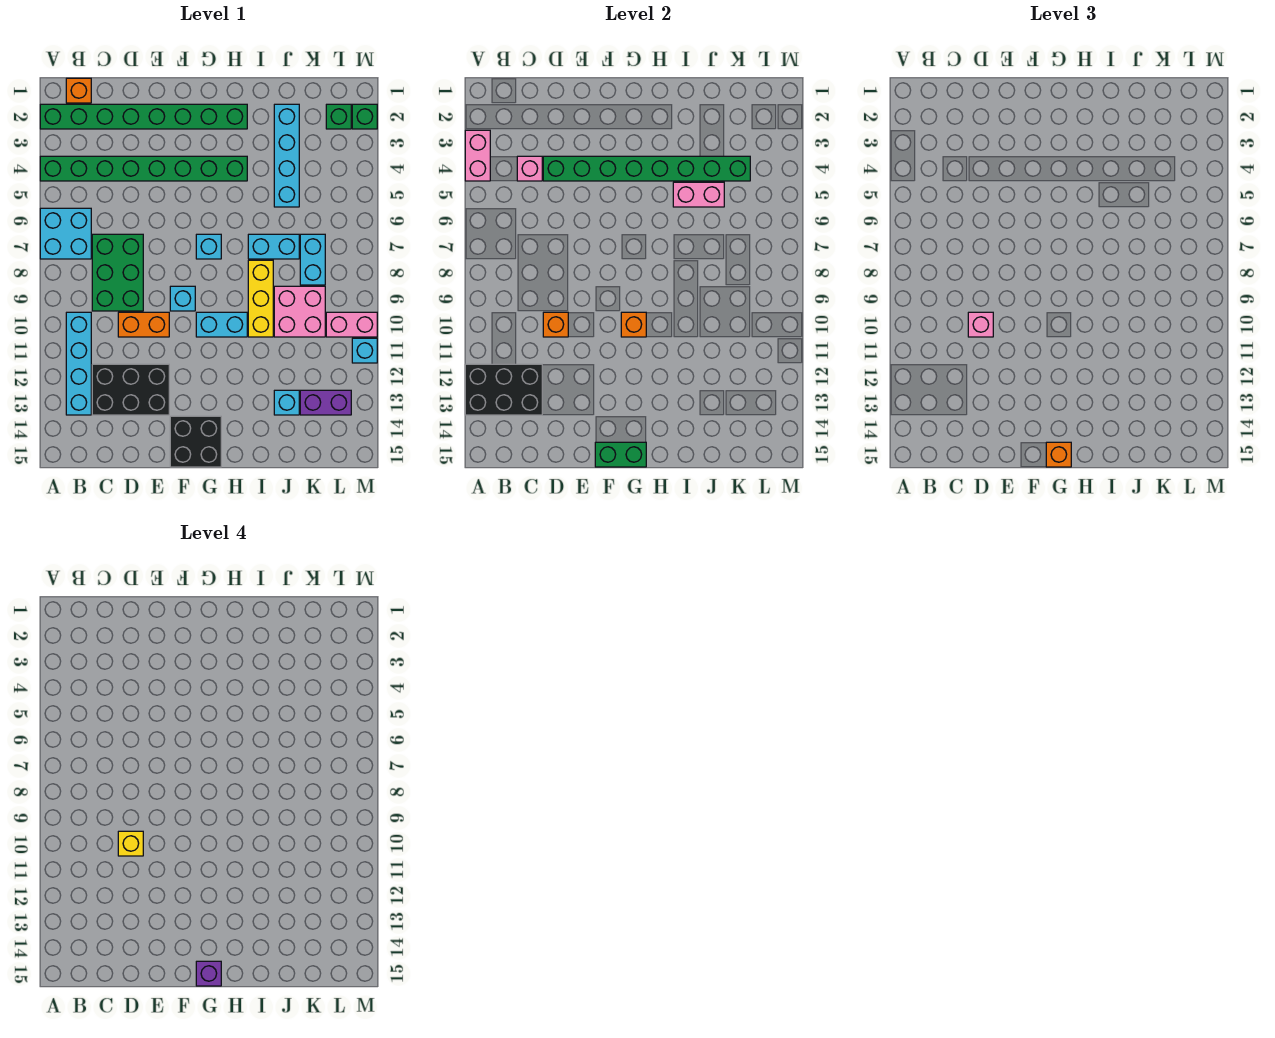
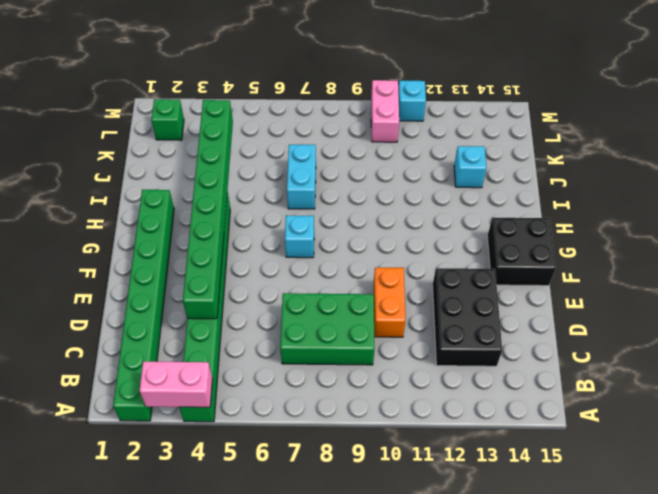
none -> cyan brick A6:B7 level 1
none -> orange brick B1 level 1
none -> cyan brick B10:B13 level 1
none -> cyan brick F9 level 1

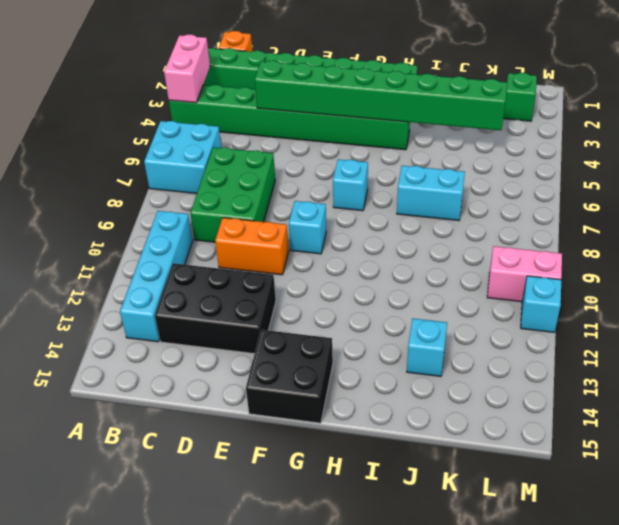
none -> cyan brick G10:H10 level 1
none -> yellow brick I8:I10 level 1
none -> cyan brick J2:J5 level 1
none -> pink brick J9:K10 level 1

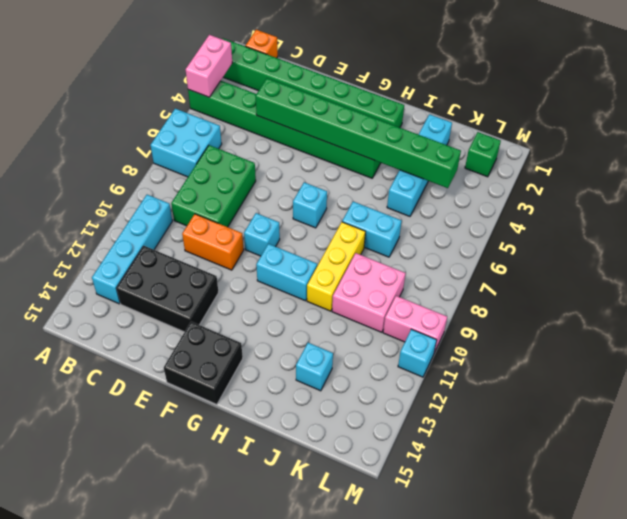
none -> cyan brick K7:K8 level 1
none -> purple brick K13:L13 level 1
none -> green brick M2 level 1
none -> black brick A12:C13 level 2

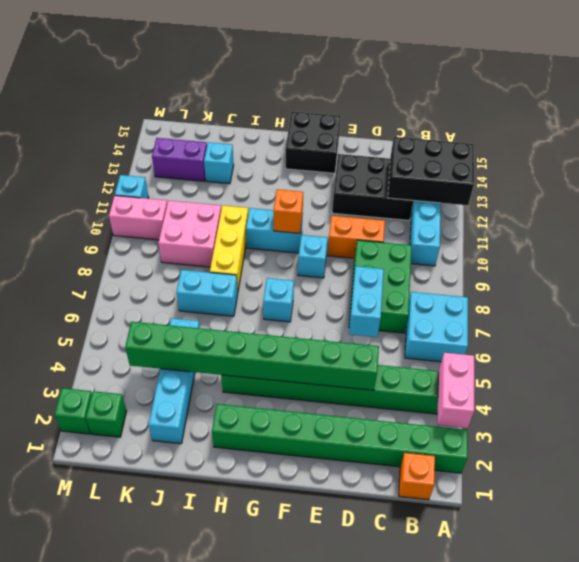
cyan brick D6:D7 level 2 -> cyan brick K7:K8 level 1
none -> pink brick C4 level 2
none -> orange brick D10 level 2
none -> green brick F15:G15 level 2
none -> pink brick I5:J5 level 2

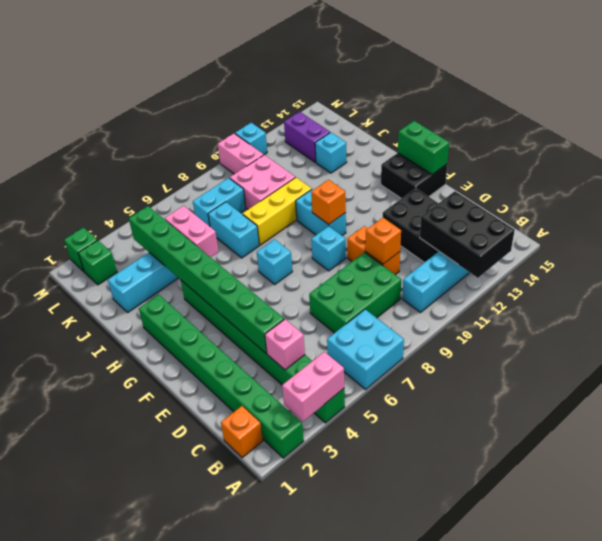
none -> pink brick D10 level 3
none -> orange brick G15 level 3
none -> yellow brick D10 level 4
none -> purple brick G15 level 4

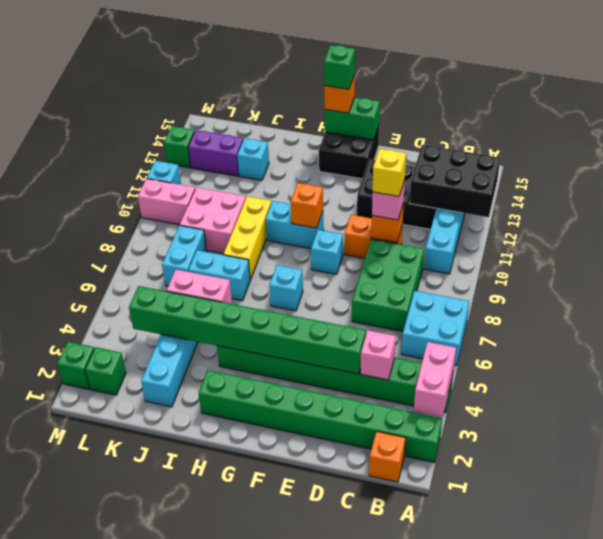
green brick G15 level 4 -> purple brick G15 level 4
green brick M13 level 1 -> none

